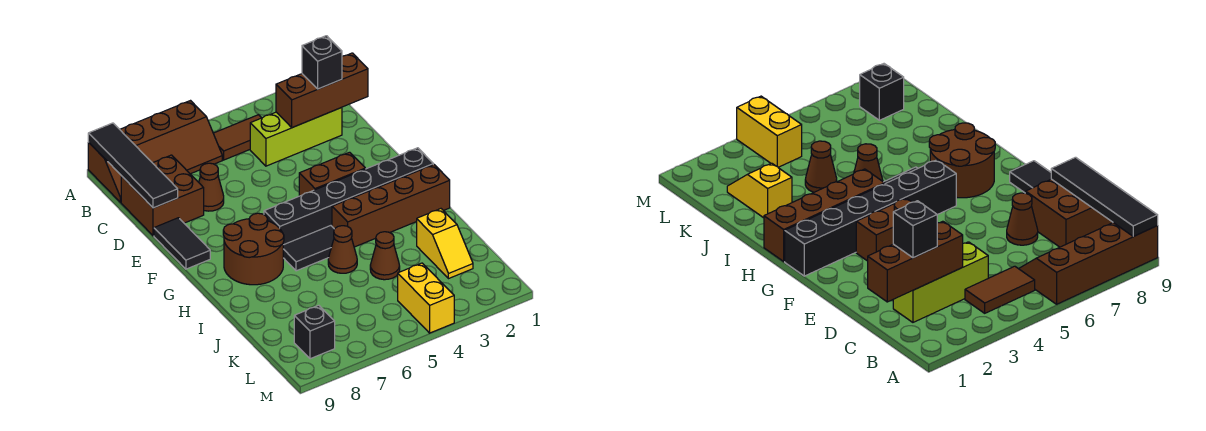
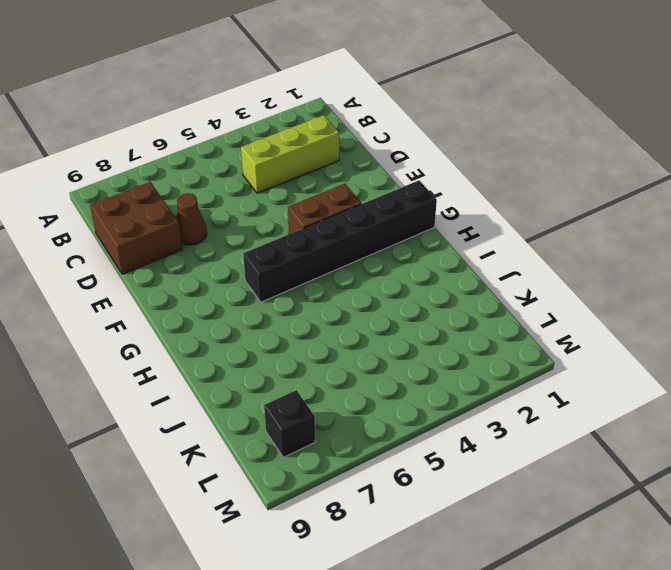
none -> brown slope A6:B9 level 1 top A
none -> brown tile B4:B5 level 1
none -> black tile E9:F9 level 1

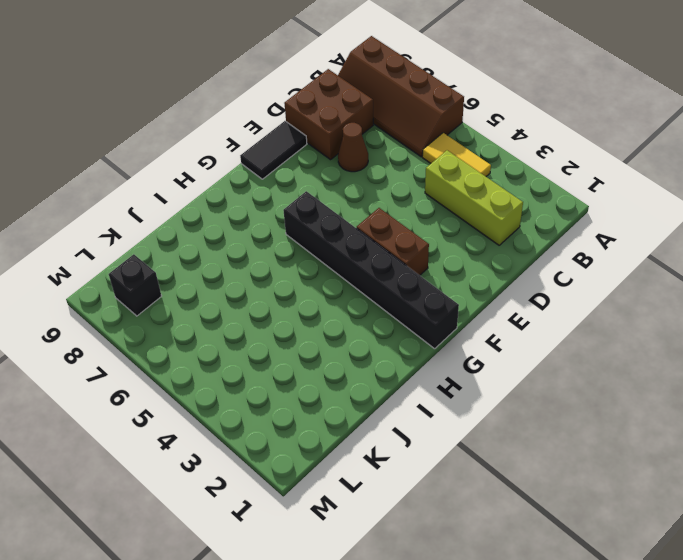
yellow tile B4:B5 level 1 -> brown tile B4:B5 level 1
none -> brown round brick G7:H8 level 1
none -> brown brick H1:H4 level 1
none -> black tile H5:H6 level 1

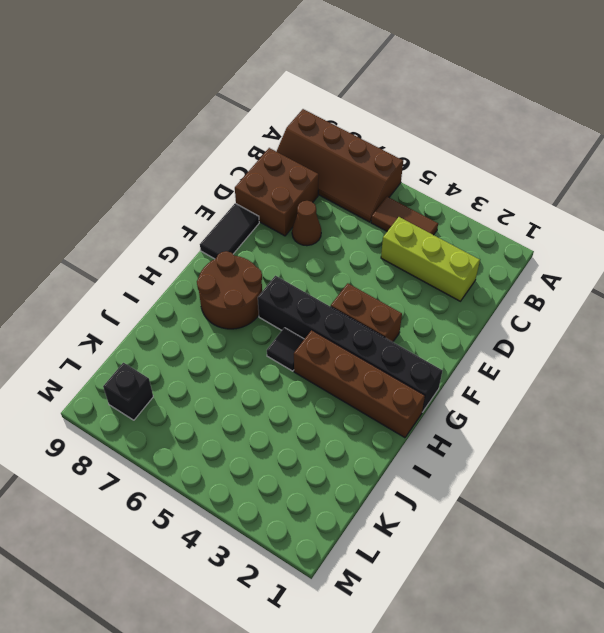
black tile H5 level 1 -> black tile H5:H6 level 1
none -> brown cone I5 level 1
none -> yellow slope J2:K2 level 1 top J
none -> brown cone J4 level 1

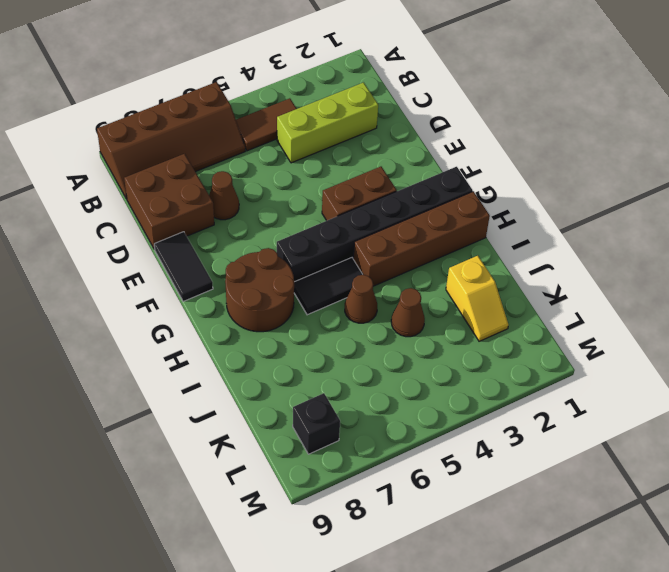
none -> yellow brick L4:M4 level 1
none -> black tile A9:D9 level 2
none -> brown brick C1:C3 level 2

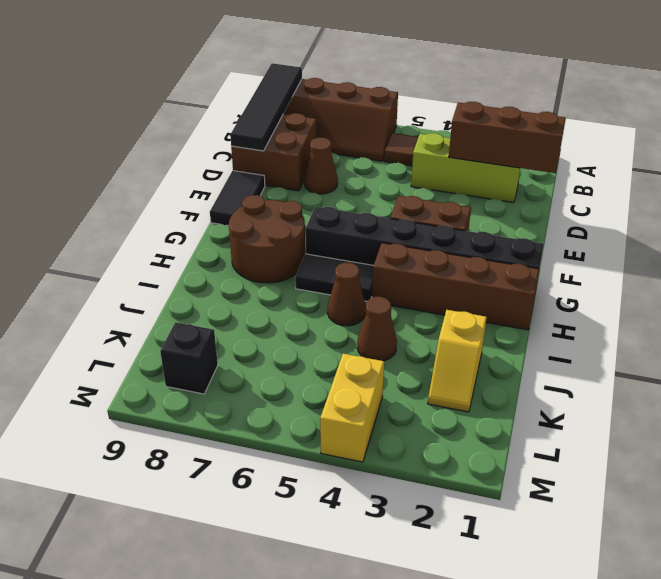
none -> black brick C2 level 3

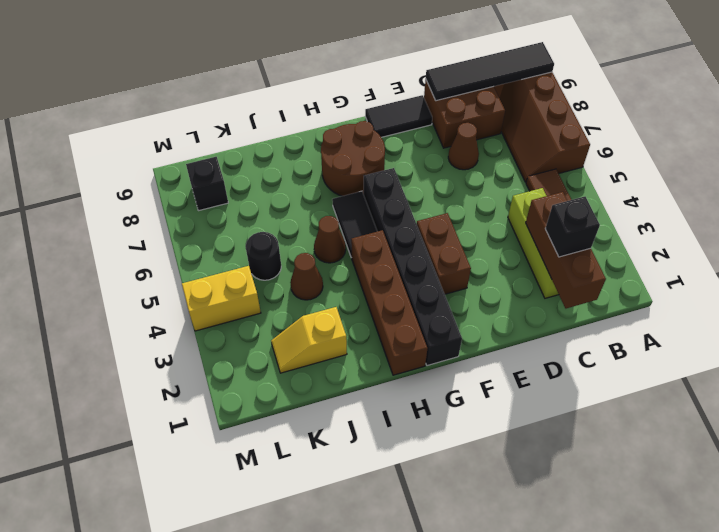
black round brick K5 level 1 -> none

